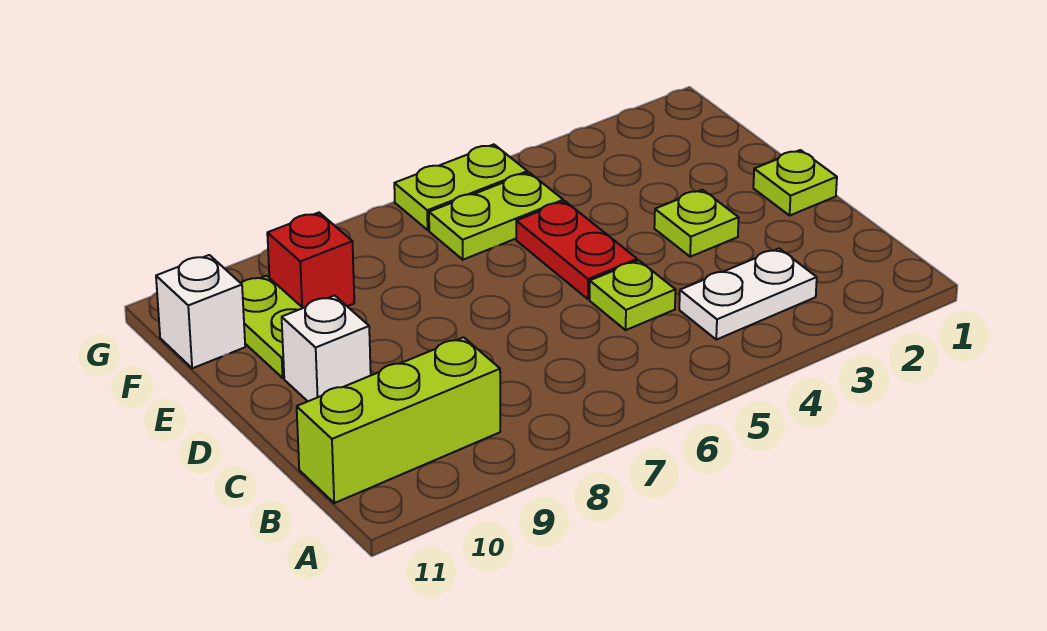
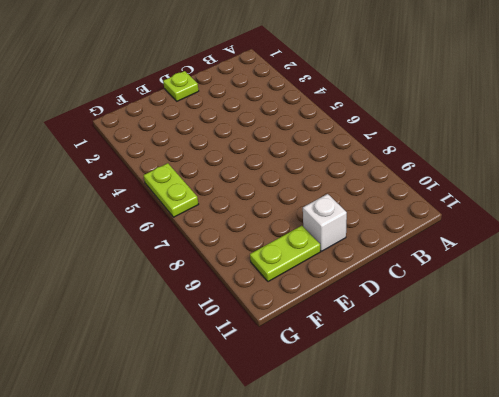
none -> white plate B3:B4 level 1
none -> lime brick B9:B11 level 1
none -> lime plate C5 level 1

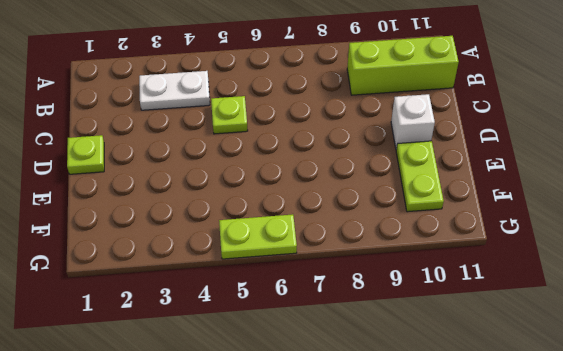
none -> lime plate D3 level 1
none -> red plate D5:E5 level 1
none -> lime plate F5:F6 level 1

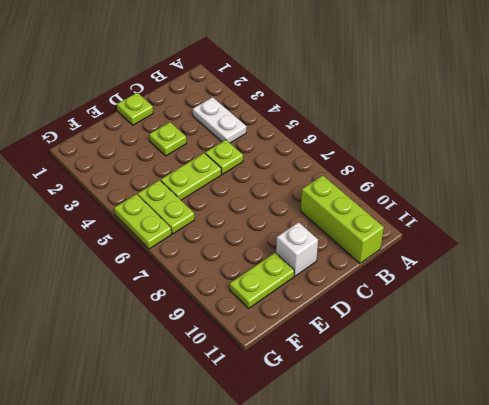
lime plate D5:E5 level 1 -> red plate D5:E5 level 1
none -> red brick F9 level 1
none -> white brick F11 level 1

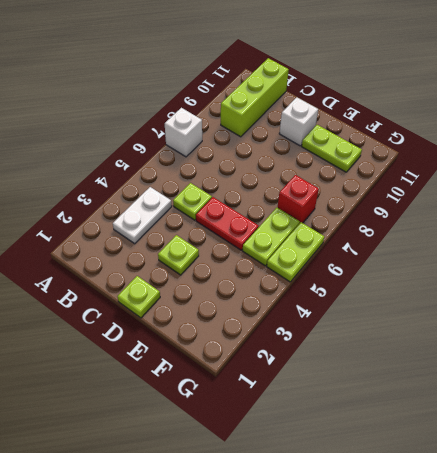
white brick A7 level 1 -> white brick F11 level 1
red brick F7 level 1 -> red brick F9 level 1

